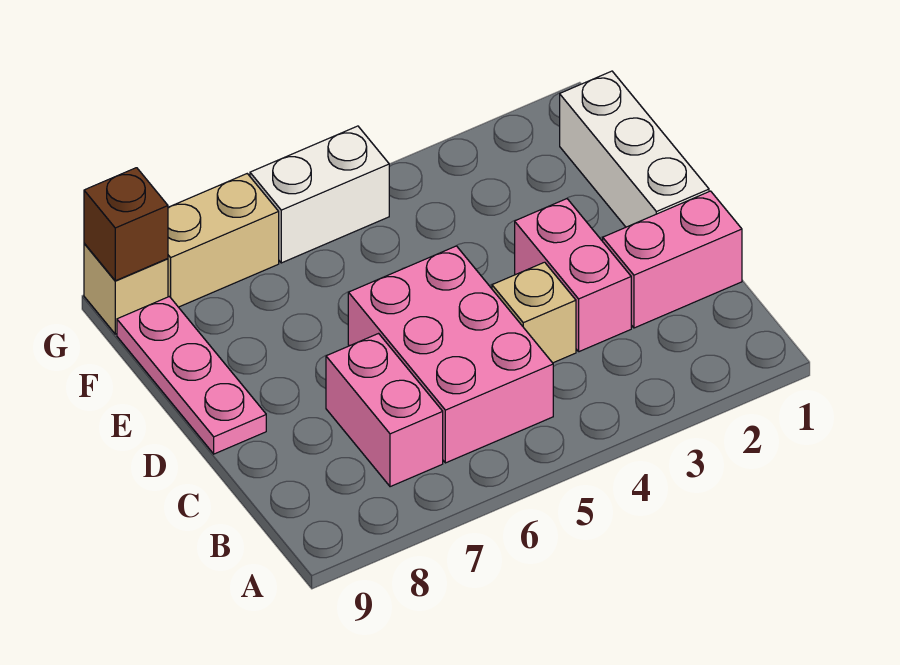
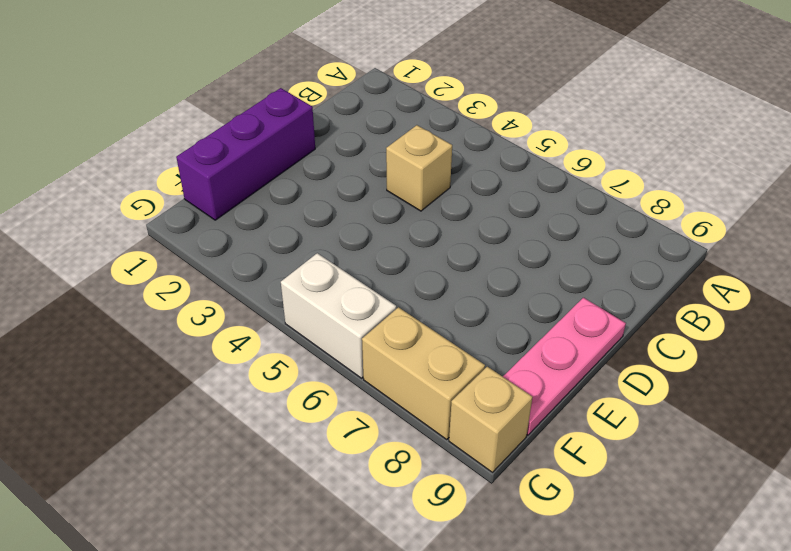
purple brick D1:F1 level 1 -> white brick D1:F1 level 1
none -> pink brick B5:D6 level 1
none -> pink brick B7:C7 level 1

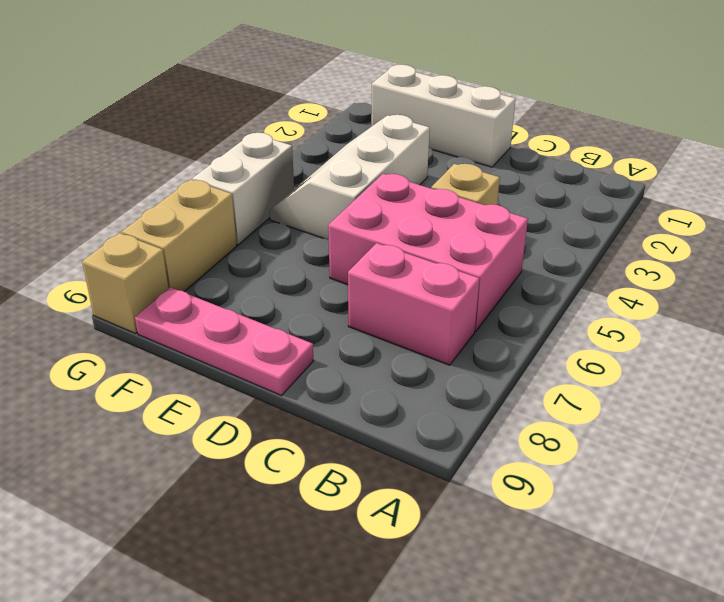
white slope E3:F5 level 1 top E -> none
none -> pink brick C1:C2 level 1
none -> pink brick C3:D3 level 1

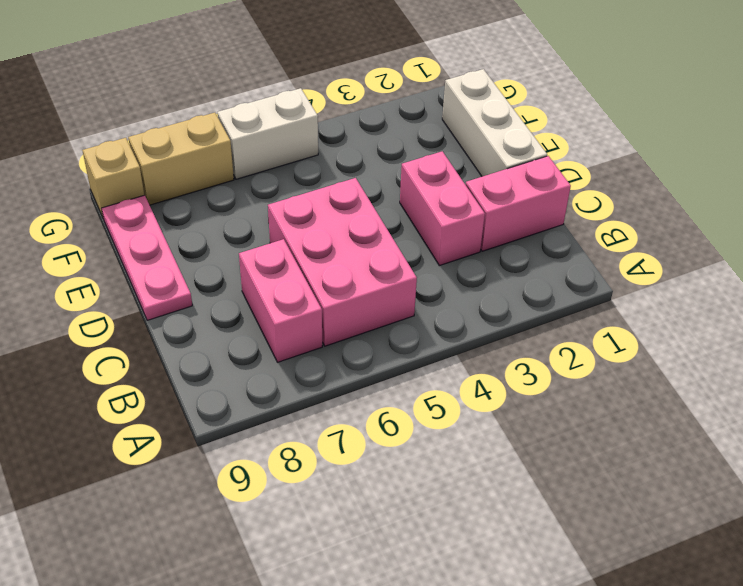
none -> tan brick C4 level 1
none -> brown brick G9 level 2

